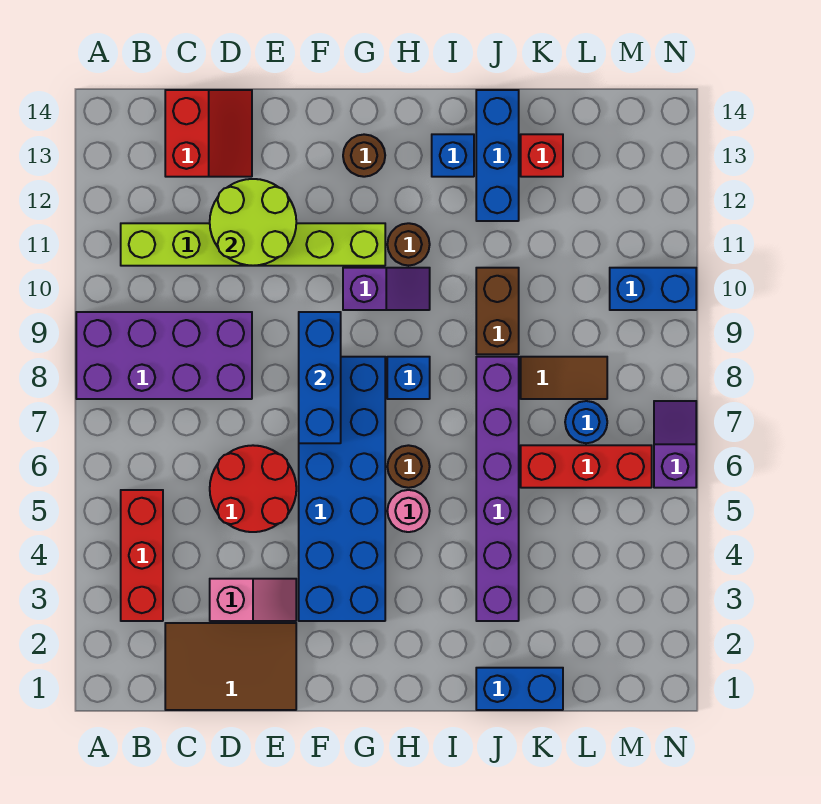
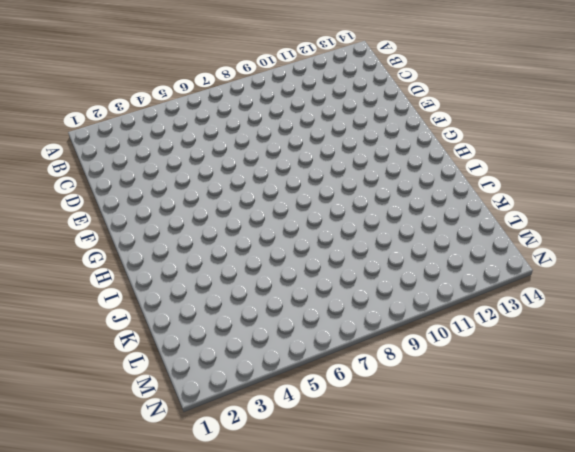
none -> purple brick A8:D9 level 1
none -> red brick B3:B5 level 1
none -> lime brick B11:G11 level 1

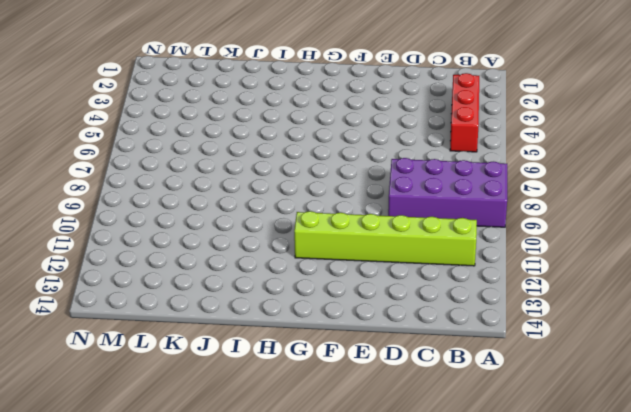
none -> brown tile C1:E2 level 1
none -> red slope C13:D14 level 1 top C
none -> pink slope D3:E3 level 1 top D

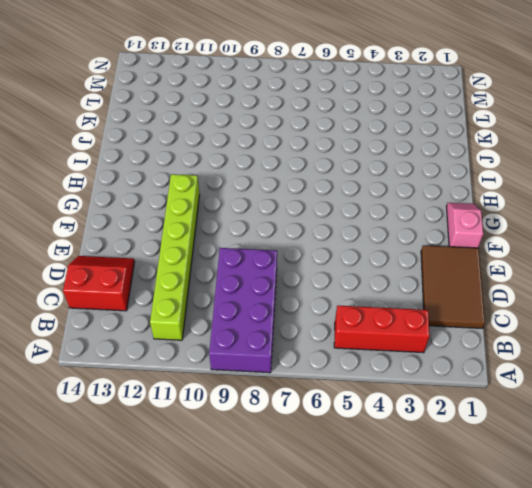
pink slope F1:G1 level 1 top F -> pink slope D3:E3 level 1 top D
none -> red round brick D5:E6 level 1
none -> blue brick F3:G8 level 1
none -> purple slope G10:H10 level 1 top G

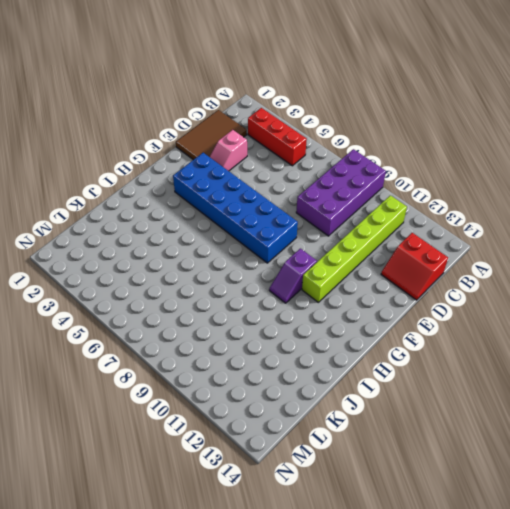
none -> red round brick D5:E6 level 1
none -> brown round brick G13 level 1
none -> pink round brick H5 level 1

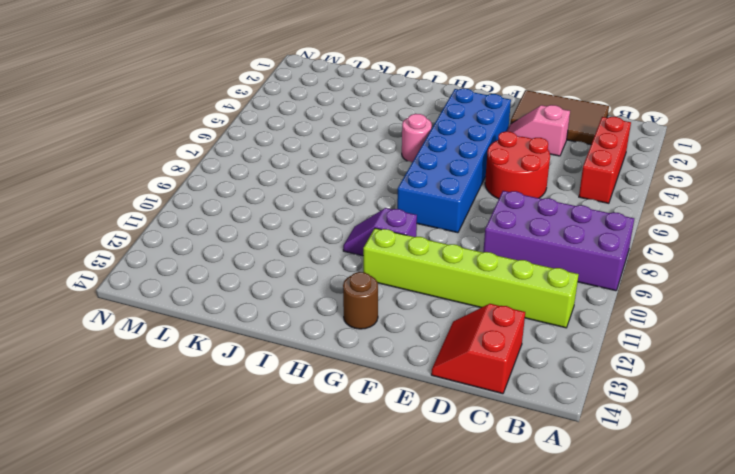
none -> brown round brick H6 level 1
none -> blue brick H8 level 1
none -> brown round brick H11 level 1

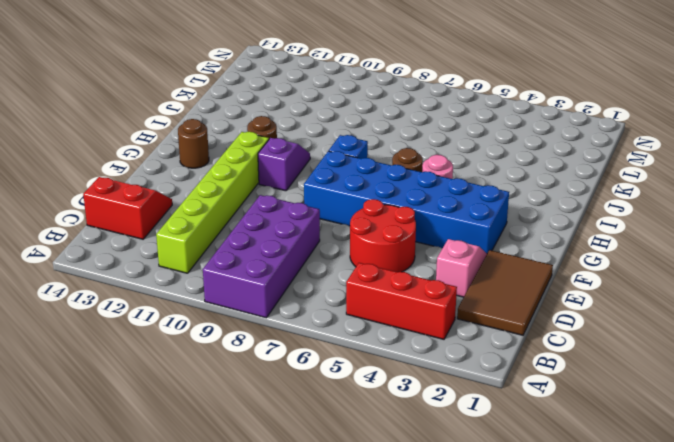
none -> blue brick I13 level 1
none -> blue brick J1:K1 level 1
none -> purple brick J3:J8 level 1

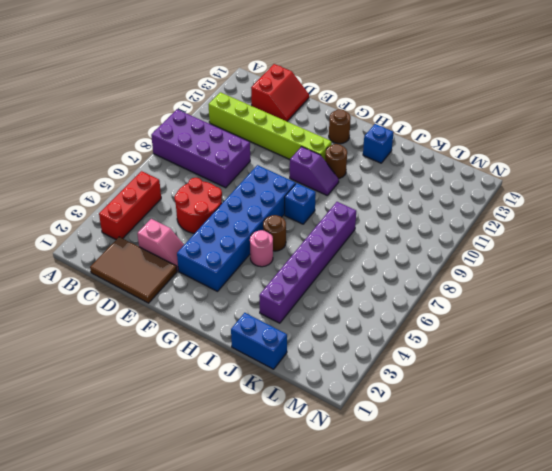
none -> brown brick J9:J10 level 1
none -> blue brick J12:J14 level 1
none -> red brick K6:M6 level 1

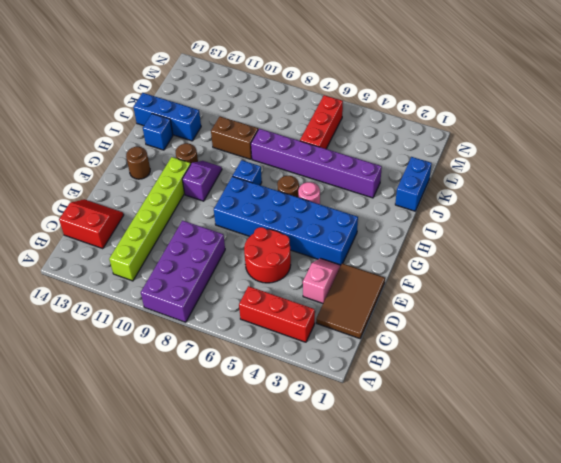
none -> brown tile K8:L8 level 1
none -> red brick K13 level 1
none -> blue round brick L7 level 1

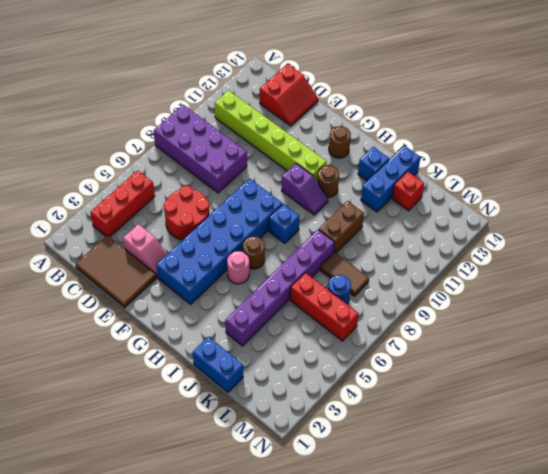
none -> blue brick M10:N10 level 1
none -> purple slope N6:N7 level 1 top 6
none -> lime round brick D11:E12 level 2

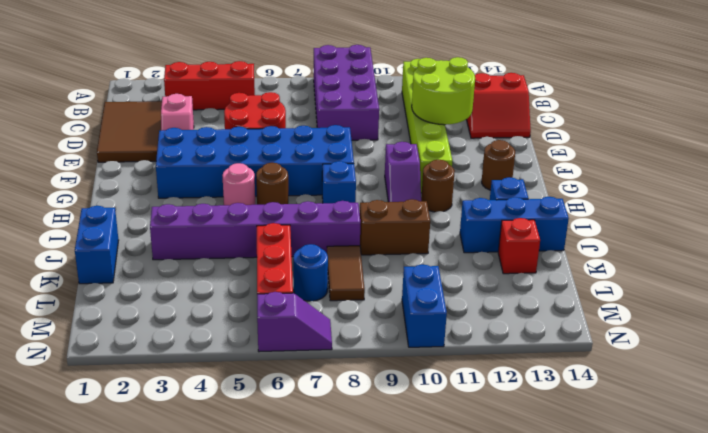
none -> blue brick F7:F9 level 2

